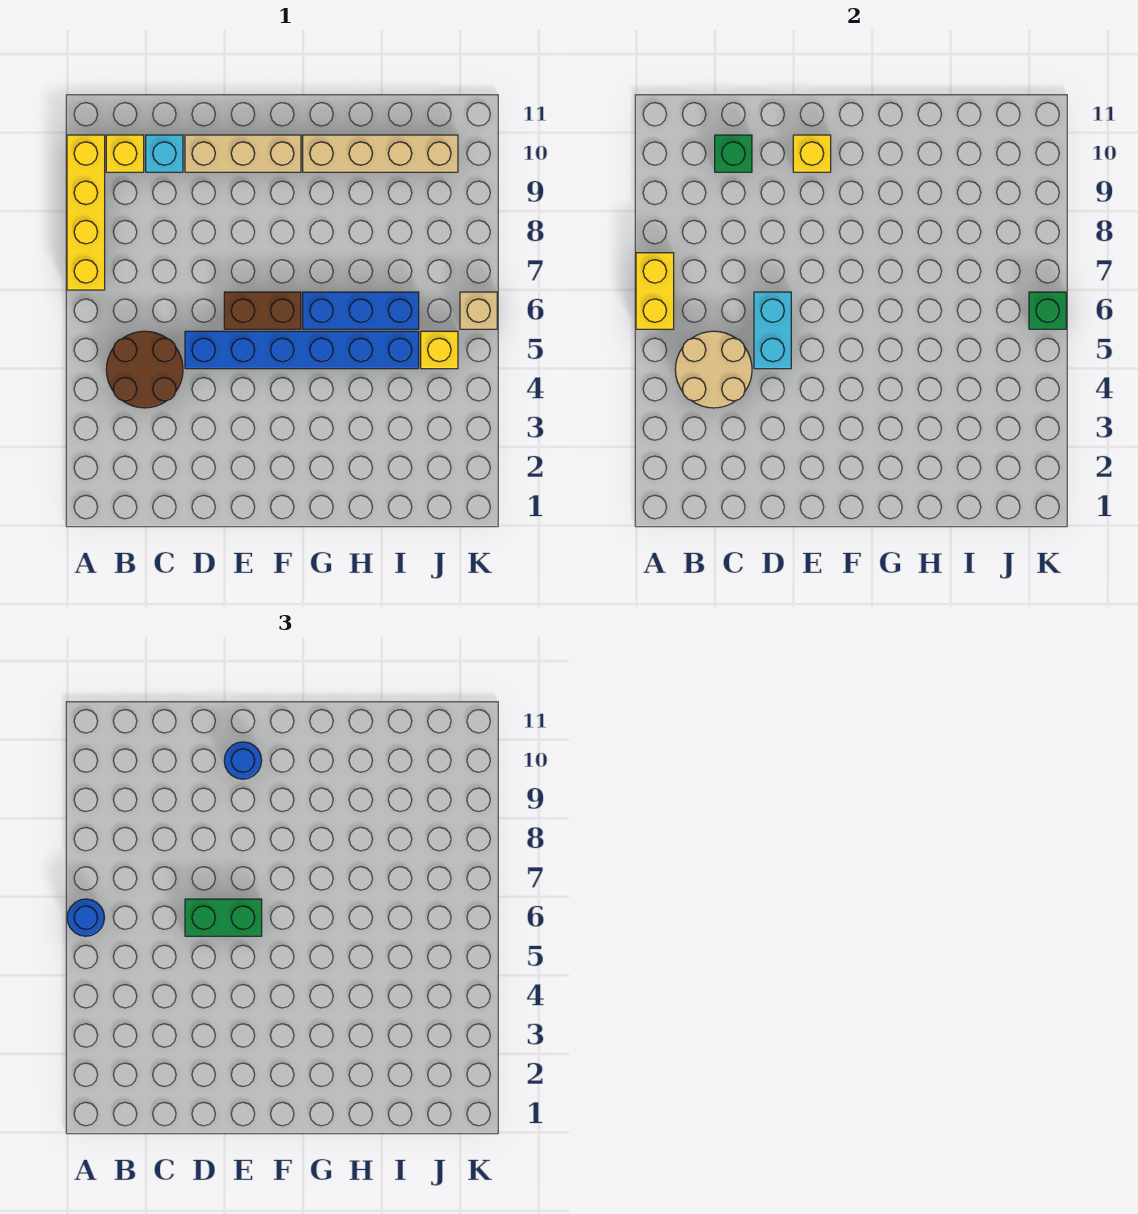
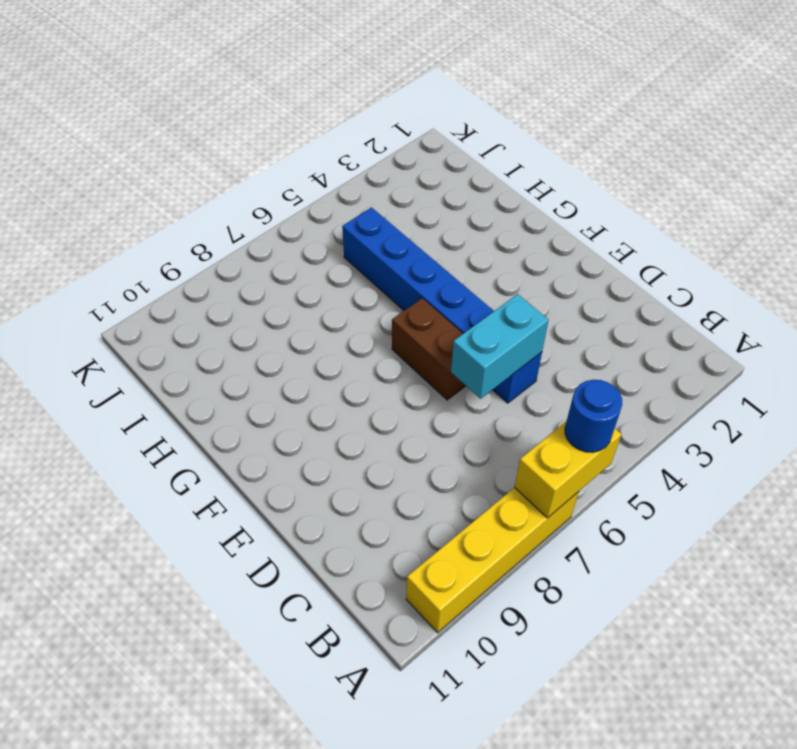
none -> brown round brick B4:C5 level 1
none -> yellow brick B10 level 1
none -> cyan brick C10 level 1

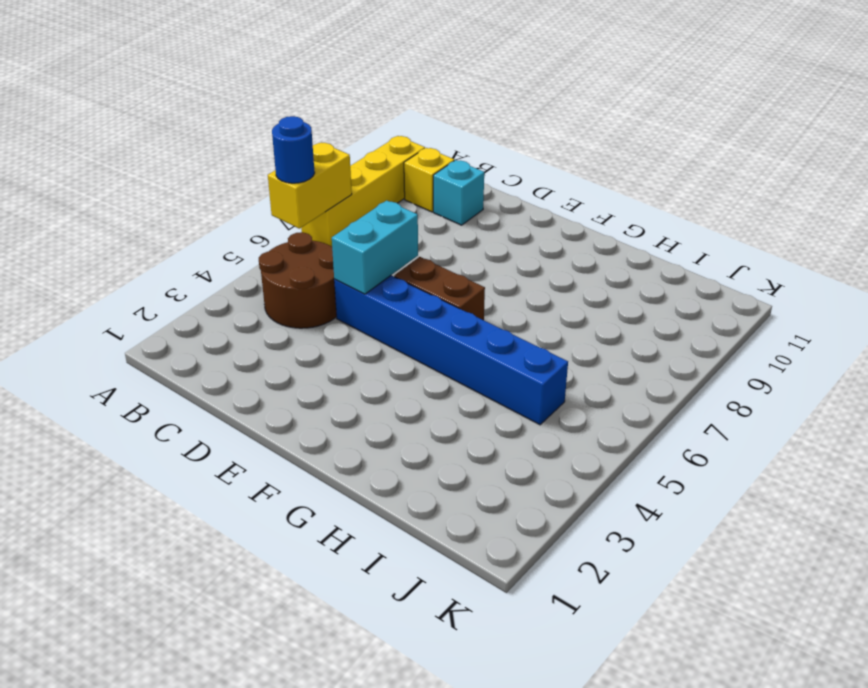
none -> tan brick D10:F10 level 1
none -> blue brick G6:I6 level 1
none -> tan brick G10:J10 level 1

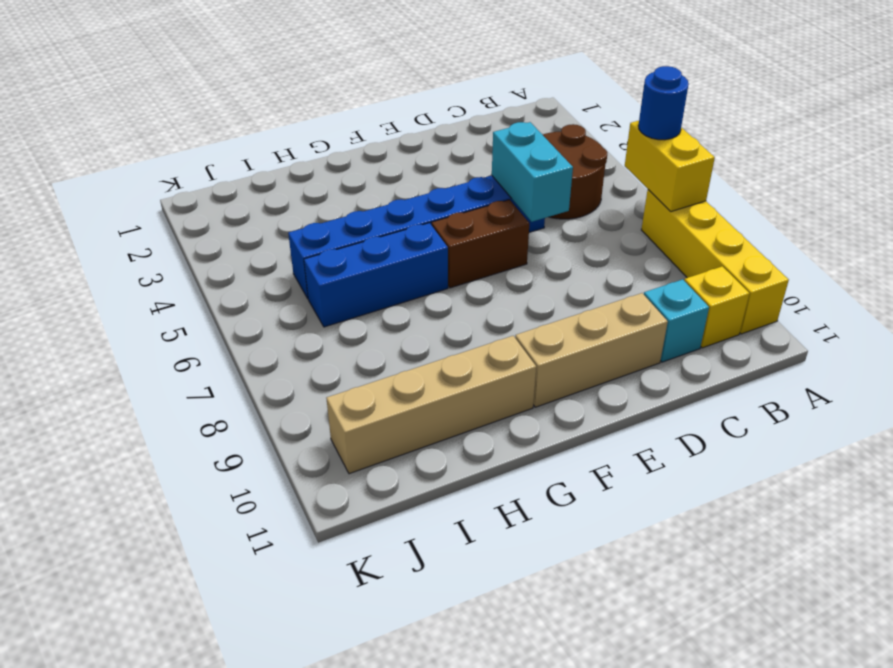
none -> yellow brick J5 level 1
none -> tan brick K6 level 1
none -> tan round brick B4:C5 level 2

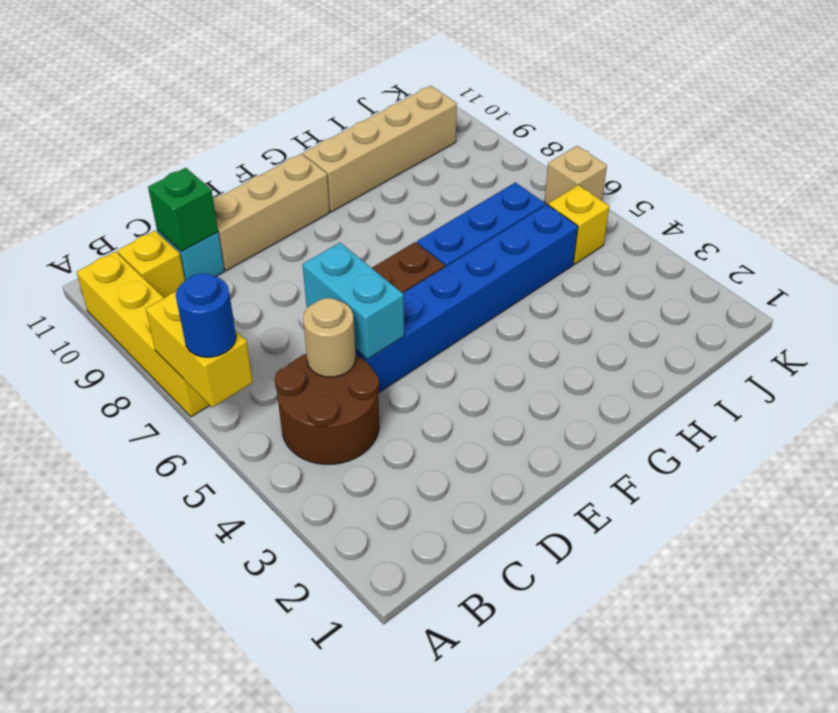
tan round brick C5 level 2 -> tan round brick B4:C5 level 2
none -> yellow brick E10 level 2
none -> green brick K6 level 2
none -> green brick D6:E6 level 3

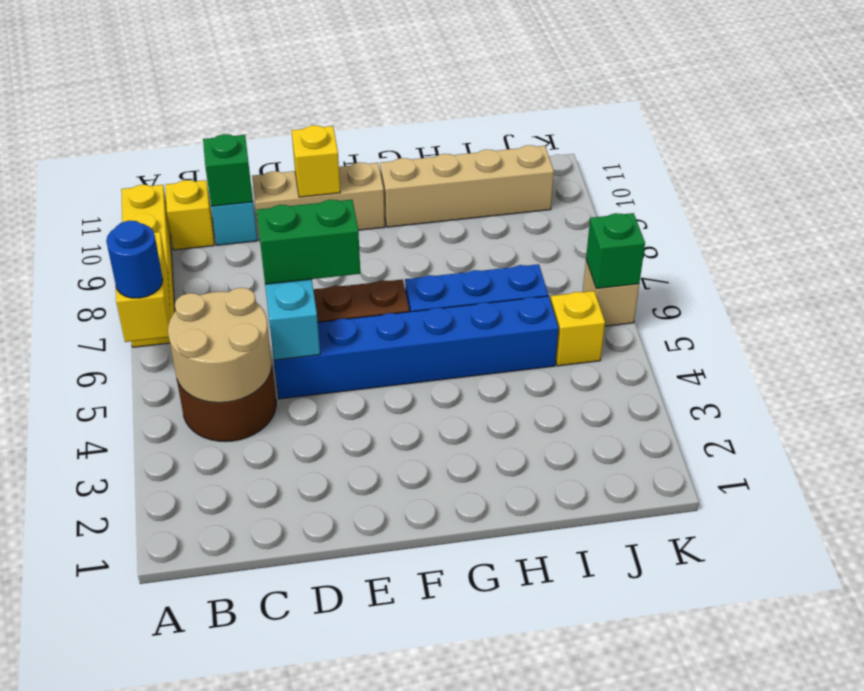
none -> blue round brick E10 level 3

